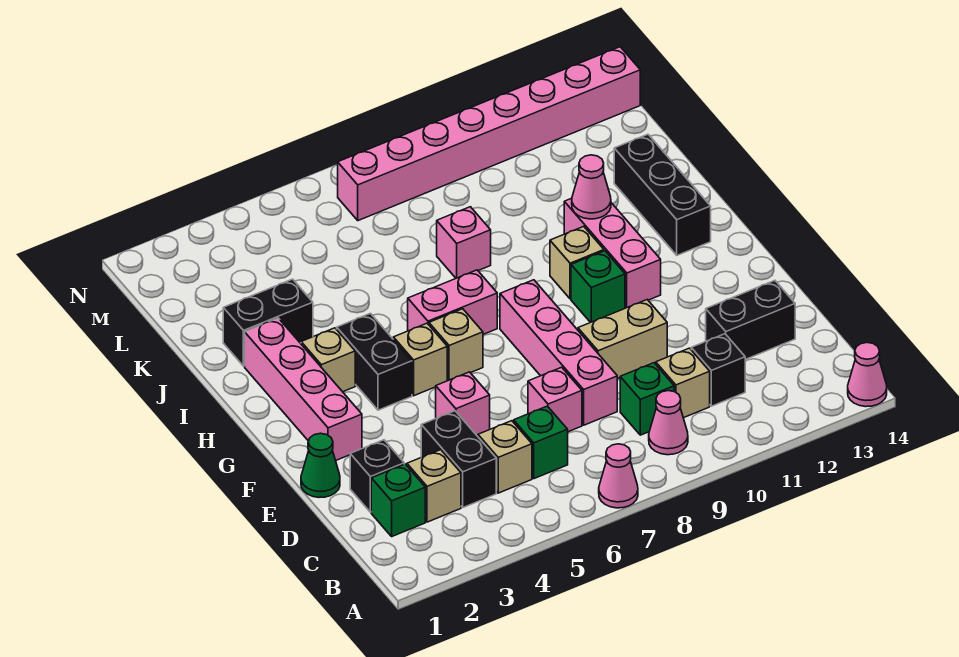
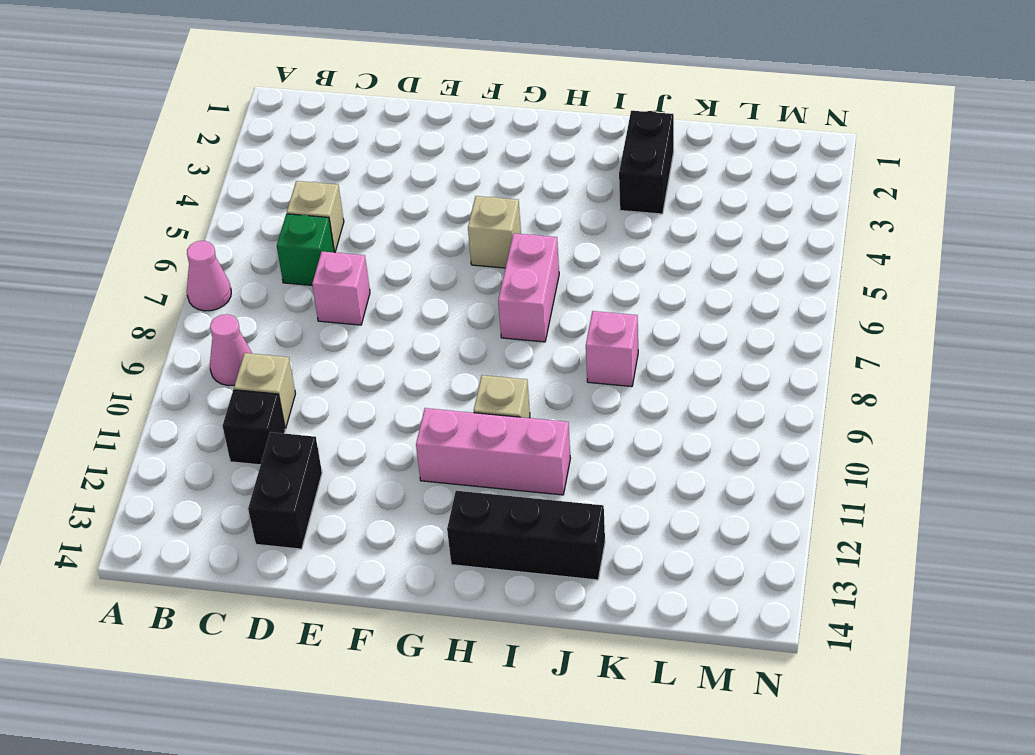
none -> pink cone A14 level 1
none -> green brick C2 level 1
none -> tan brick C3 level 1
none -> black brick C4:D4 level 1

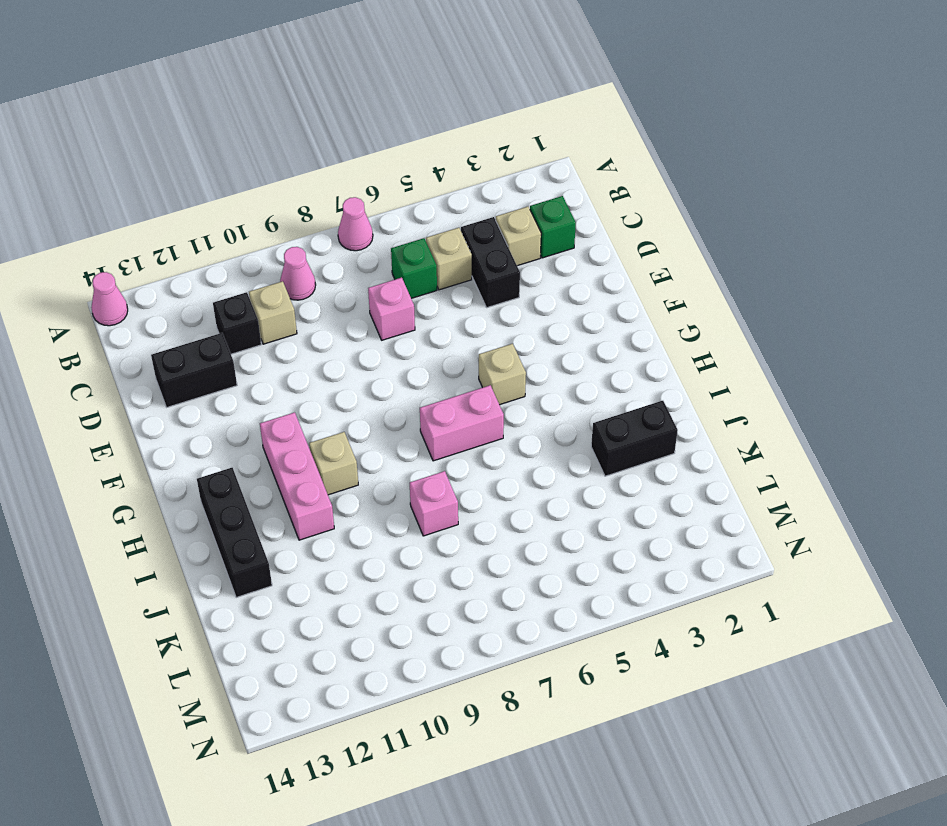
none -> green brick C9 level 1
none -> black brick D2 level 1
none -> pink brick D8:G8 level 1
none -> green cone E1 level 1

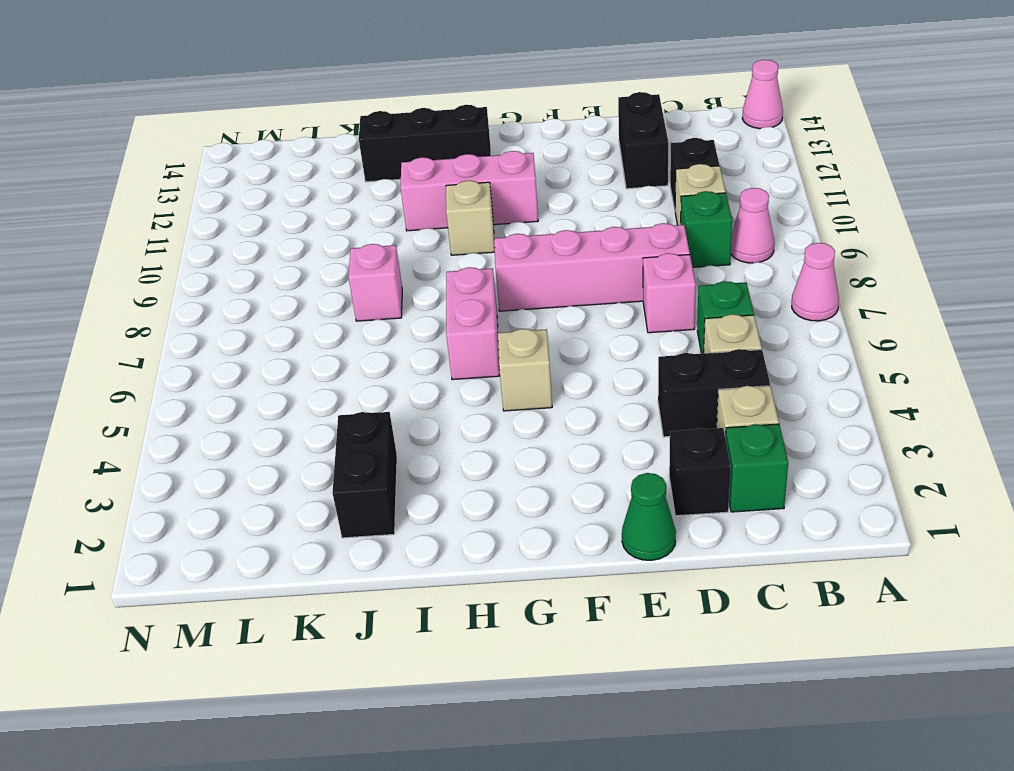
none -> pink brick E5 level 1
none -> tan brick E9:E10 level 1
none -> pink brick F2:I2 level 1
none -> black brick G4:H4 level 1

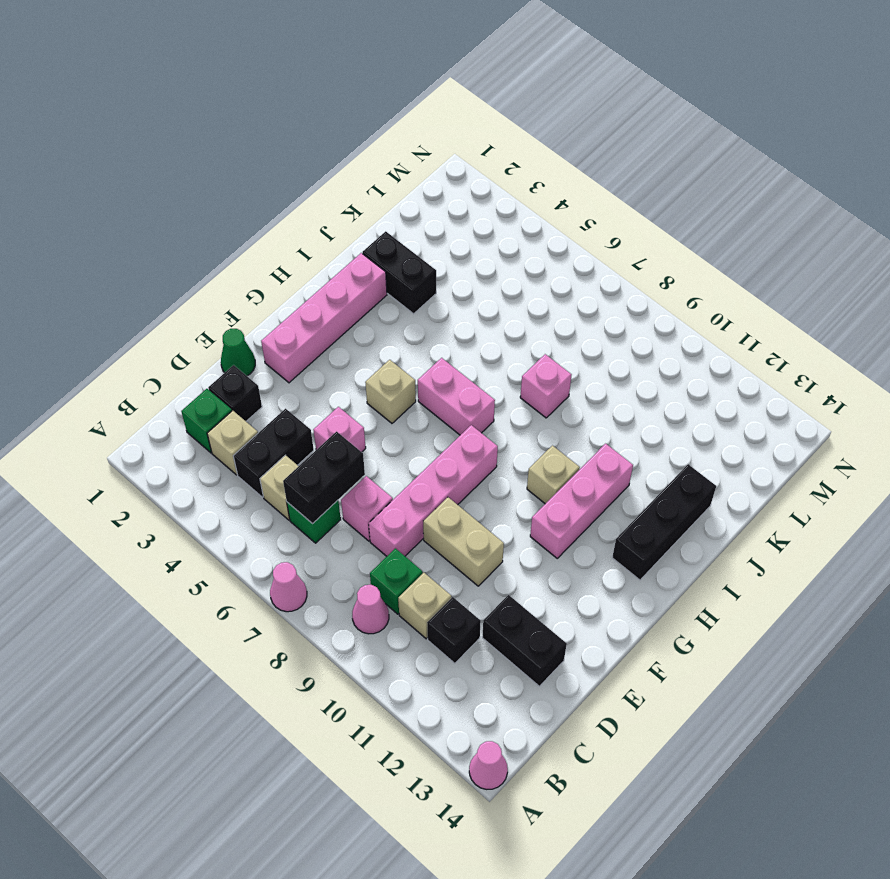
black brick C6:D6 level 2 -> black brick G4:H4 level 1
none -> tan brick G6 level 1
none -> green brick G10 level 1
none -> tan brick H3 level 1
none -> pink brick M7:M14 level 1

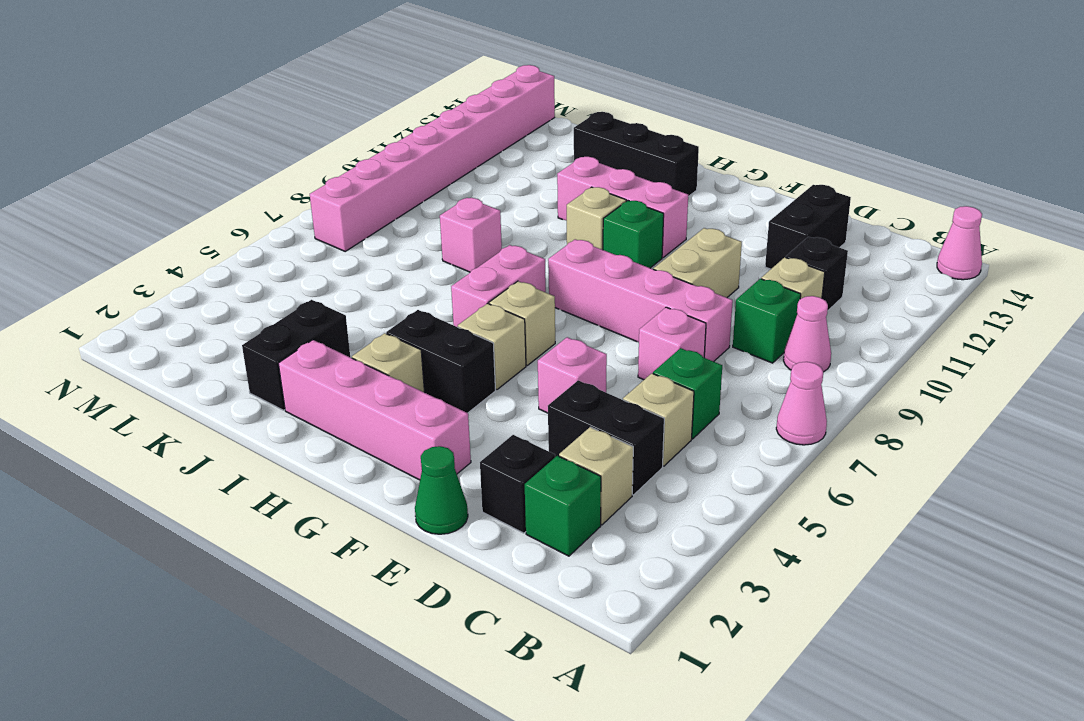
none -> pink cone I11 level 2

